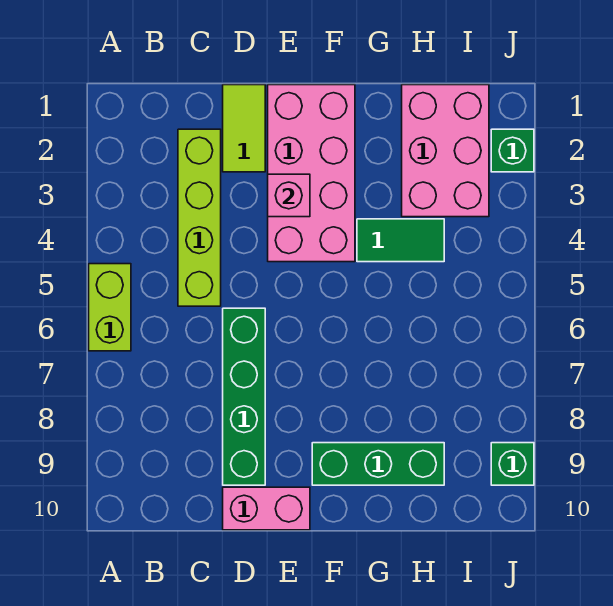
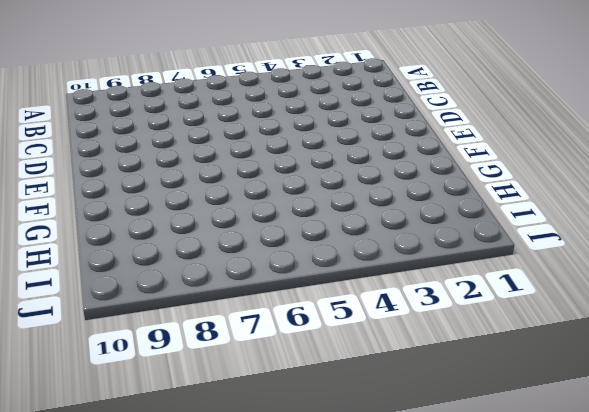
none -> lime brick A5:A6 level 1
none -> lime brick C2:C5 level 1
none -> lime tile D1:D2 level 1

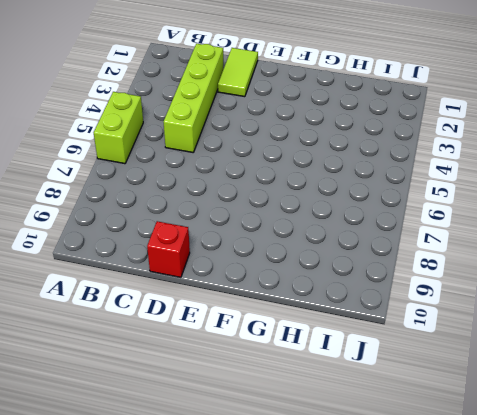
red brick D10 level 1 -> pink brick D10:E10 level 1
none -> green brick D6:D9 level 1
none -> pink brick E1:F4 level 1
none -> green brick F9:H9 level 1

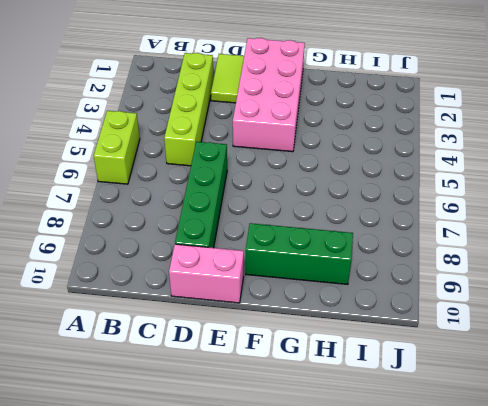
none -> green tile G4:H4 level 1
none -> pink brick H1:I3 level 1
none -> green brick J2 level 1

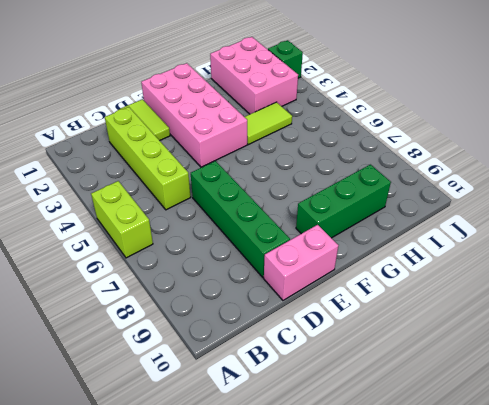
lime tile G4:H4 level 1 -> green tile G4:H4 level 1
none -> green brick J9 level 1
none -> pink brick E3 level 2

